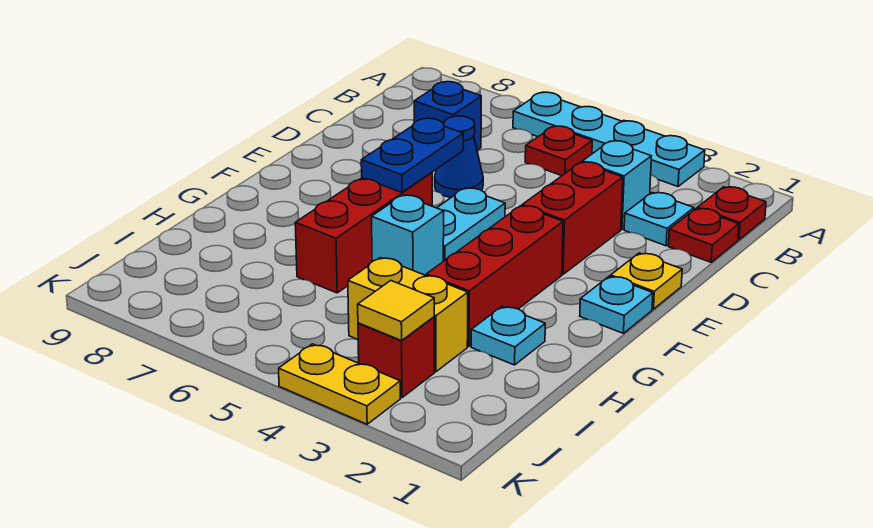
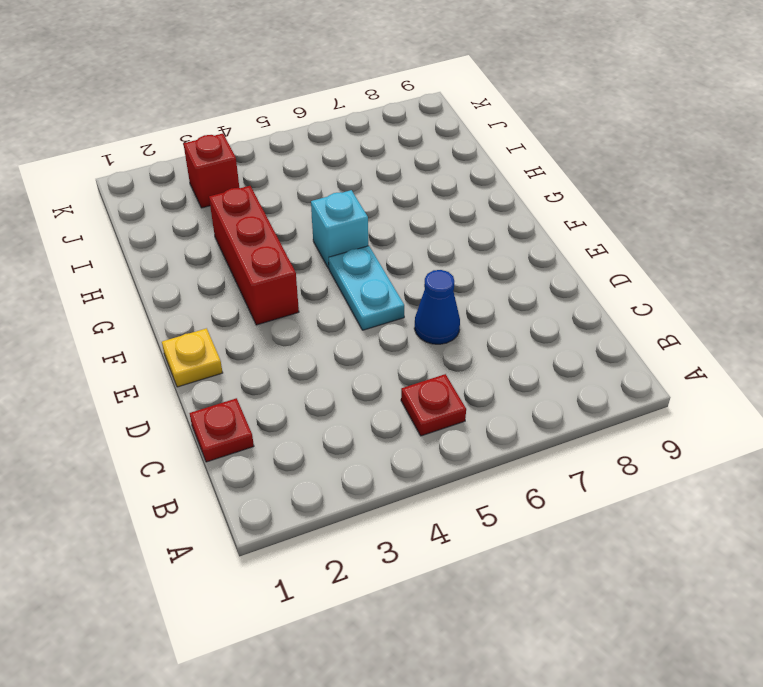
none -> cyan plate A3:A6 level 1
none -> red plate B1 level 1
none -> cyan plate C2 level 1

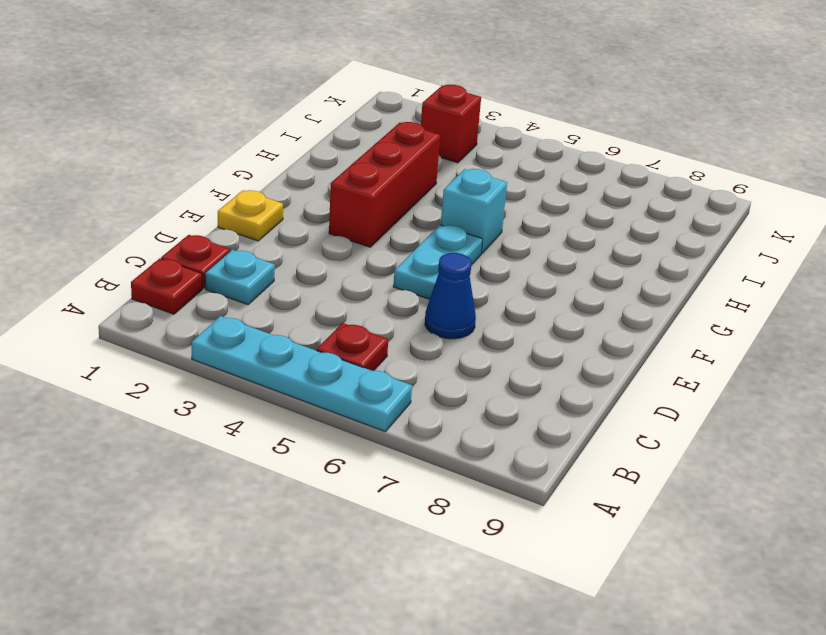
none -> cyan brick C3 level 1
none -> blue brick C7 level 1
none -> red brick D3:E3 level 1

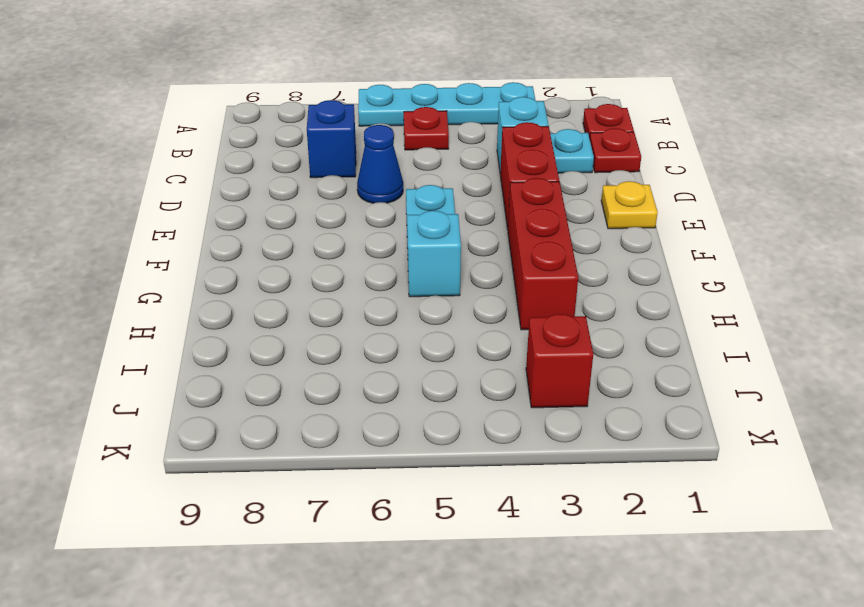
none -> cyan plate F1 level 1
none -> red brick F6:H6 level 1
none -> cyan plate H2 level 1

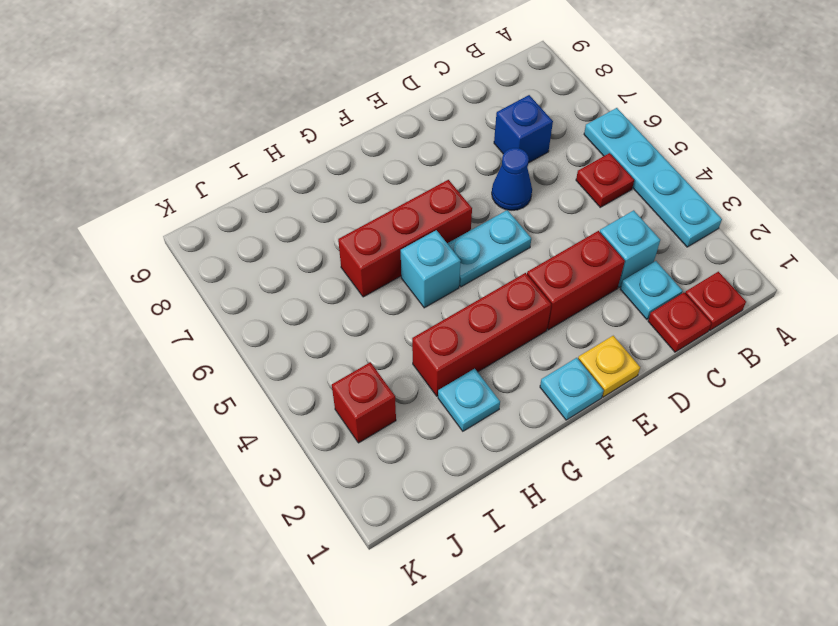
none -> yellow brick I3:I4 level 1
none -> yellow plate K3:K4 level 1
none -> blue plate E6:F6 level 2

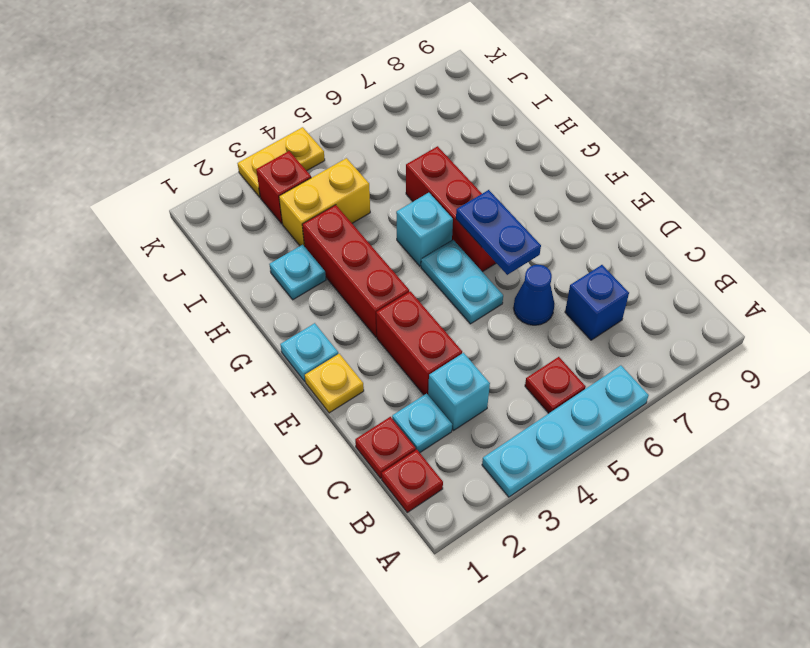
none -> yellow tile J3 level 2

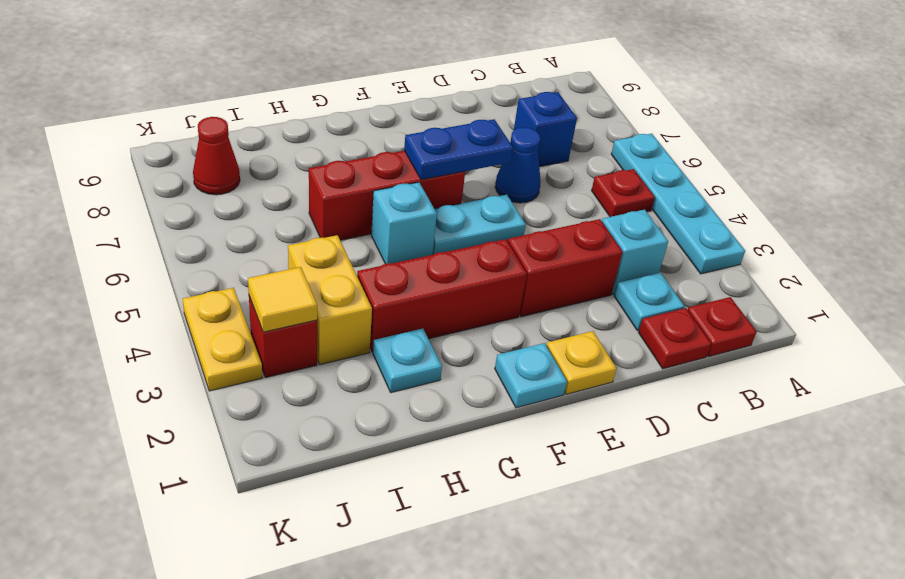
red cone J8 level 1 -> none

